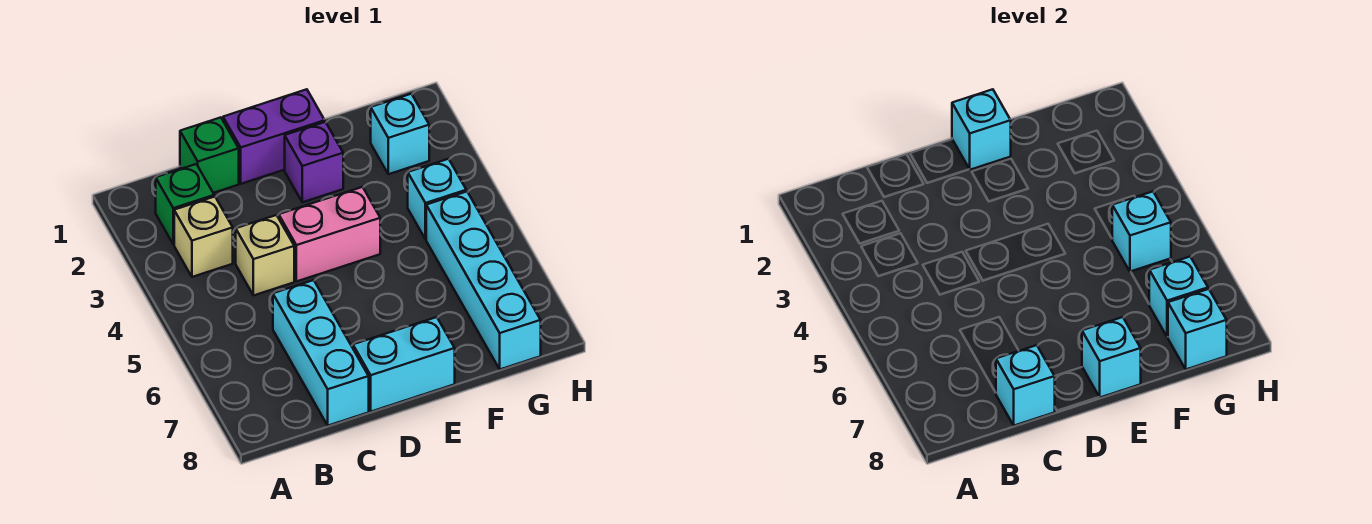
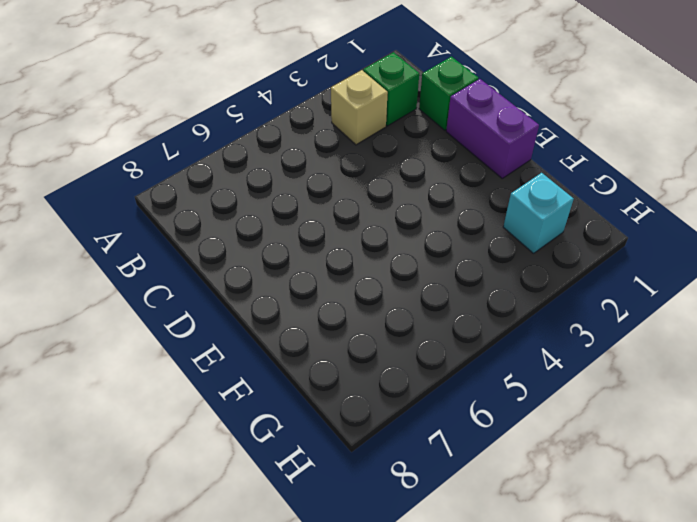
none -> tan brick C4 level 1
none -> cyan brick C6:C8 level 1
none -> pink brick D4:E4 level 1

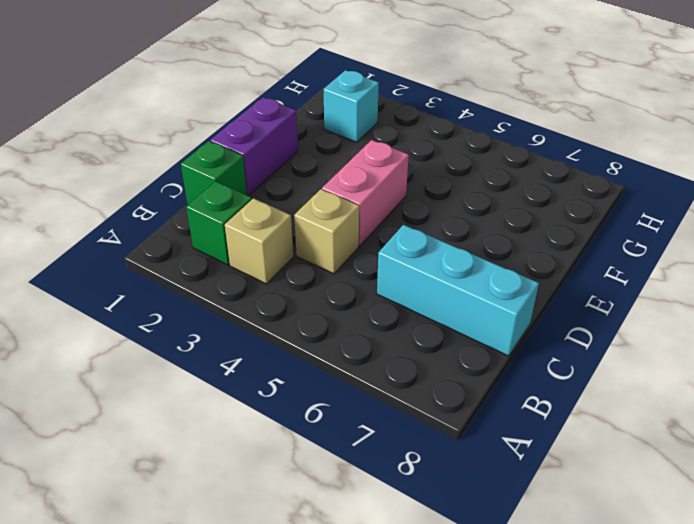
none -> cyan brick D8:E8 level 1
none -> purple brick E2 level 1
none -> cyan brick G4 level 1

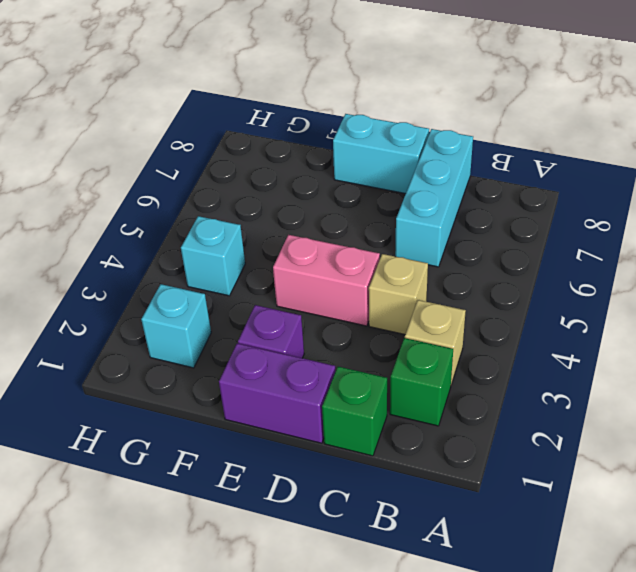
none -> cyan brick G5:G8 level 1
none -> cyan brick C8 level 2
none -> cyan brick E1 level 2

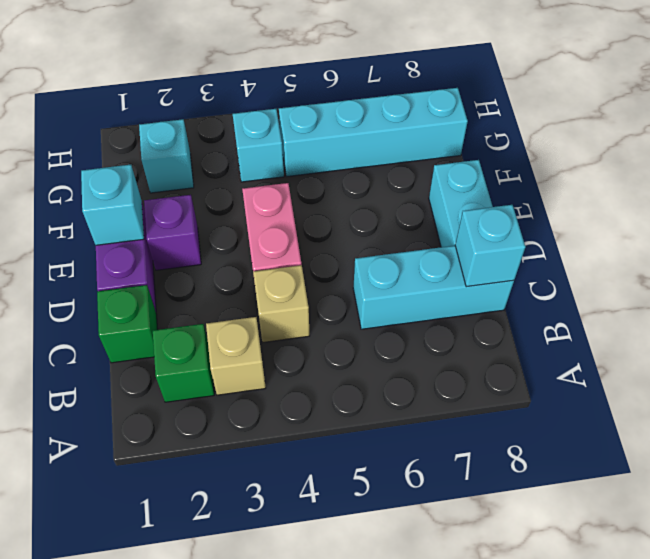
none -> cyan brick E8 level 2
none -> cyan brick G5 level 2
none -> cyan brick G7 level 2

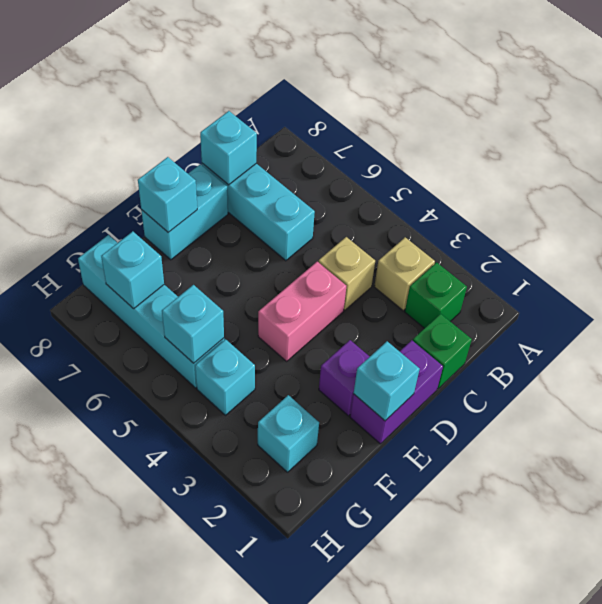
none -> cyan brick G8 level 2

